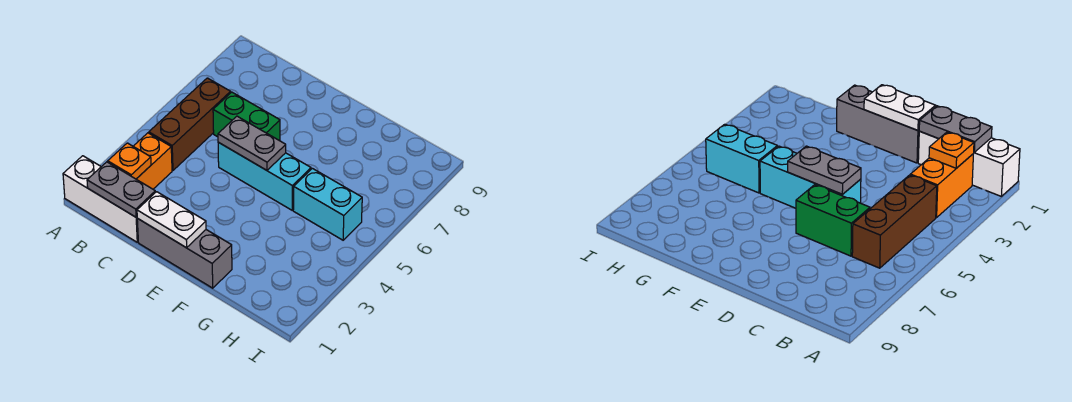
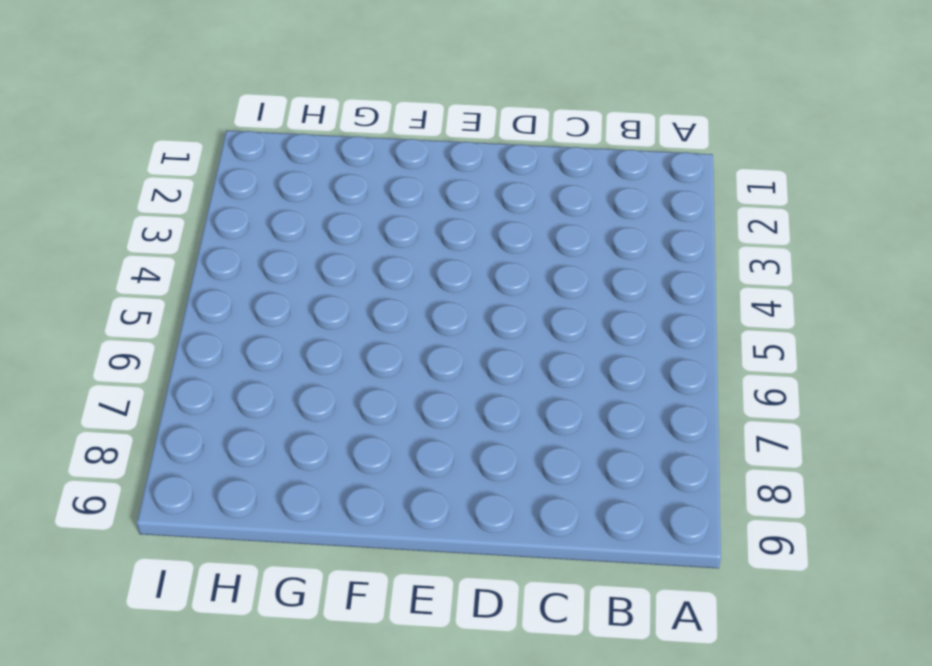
none -> white brick A1:C1 level 1
none -> orange brick B2:B3 level 1

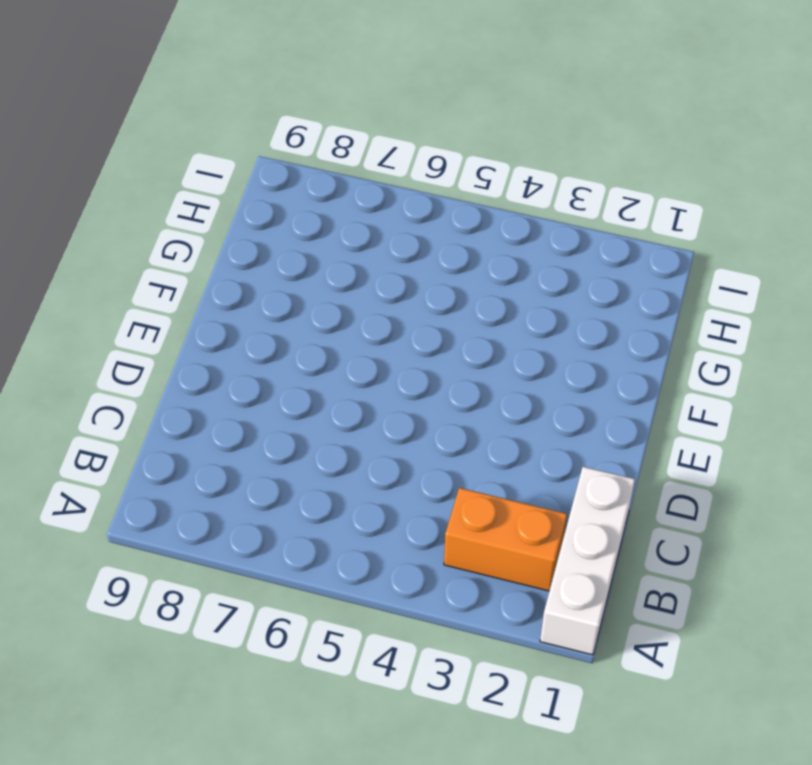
none -> brown brick B4:B6 level 1
none -> green brick C6:D6 level 1

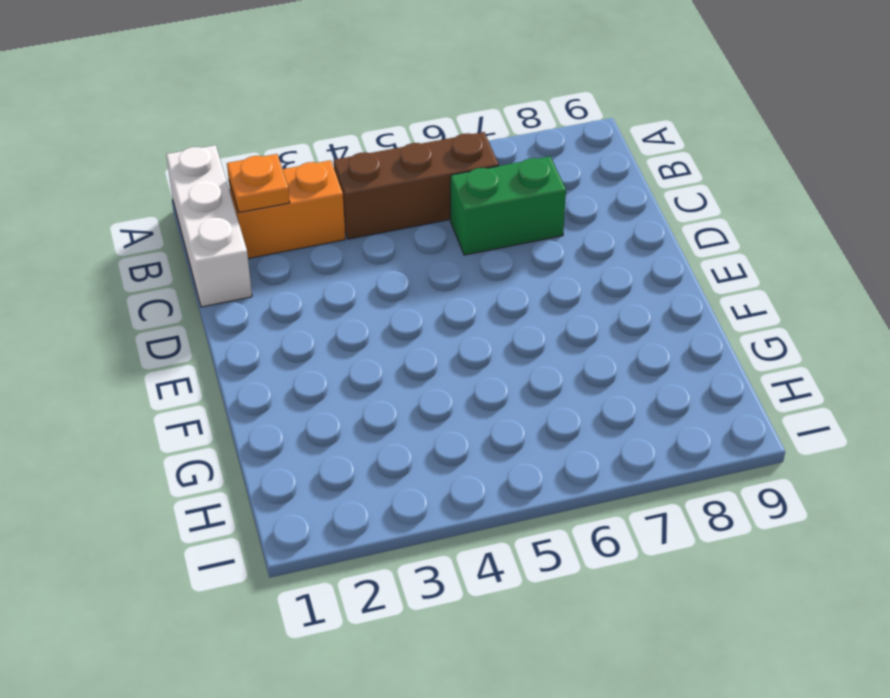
green brick C6:C7 level 1 -> green brick C6:D6 level 1
none -> grey brick D1:F1 level 1
none -> cyan brick D5:F5 level 1

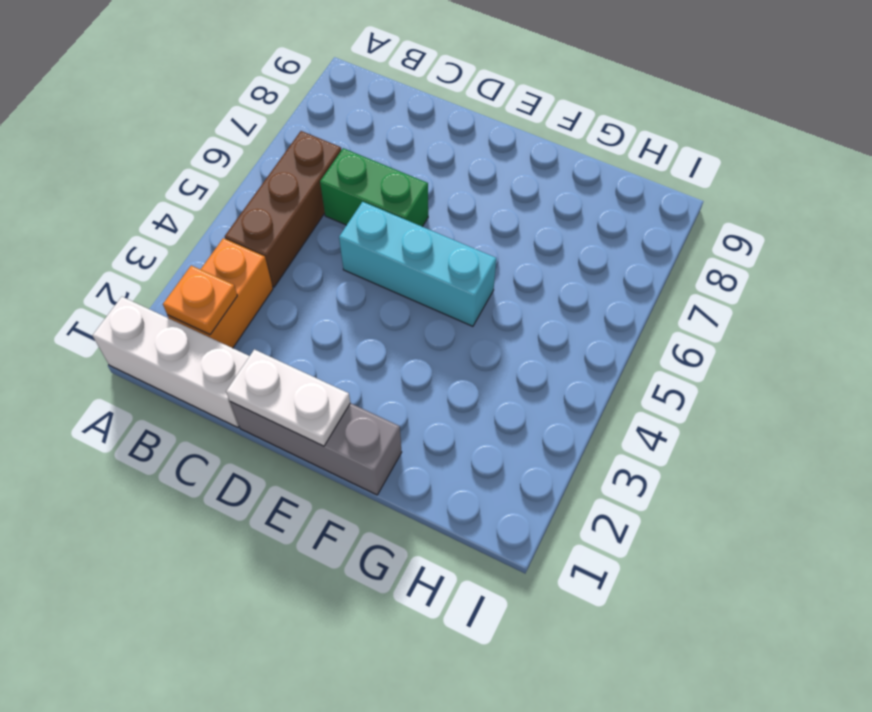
none -> cyan brick G5:H5 level 1
none -> grey plate B1:C1 level 2

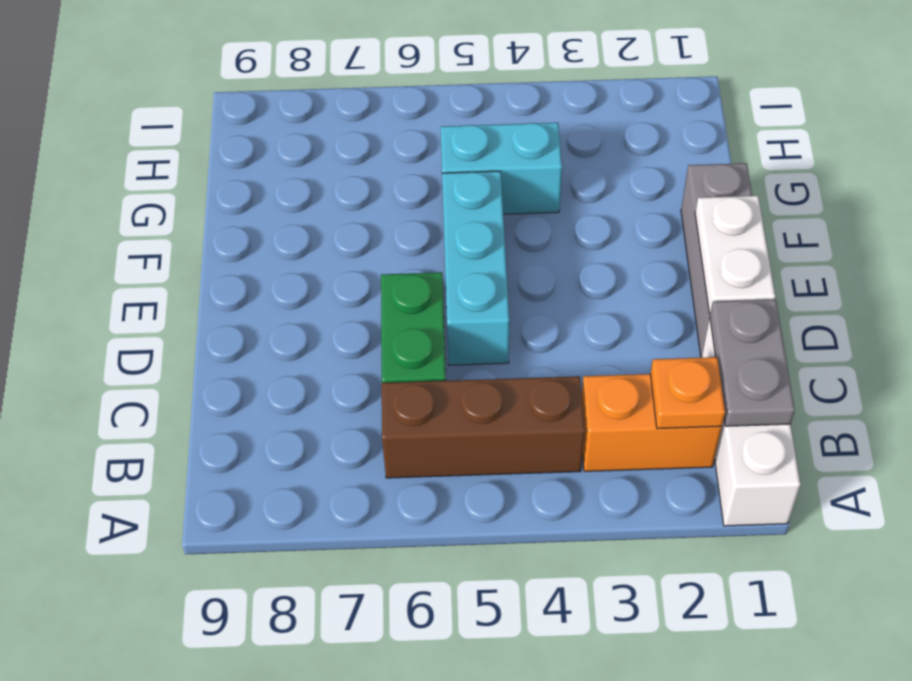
cyan brick G4:G5 level 1 -> cyan brick G5:H5 level 1
none -> grey plate D5:E5 level 2

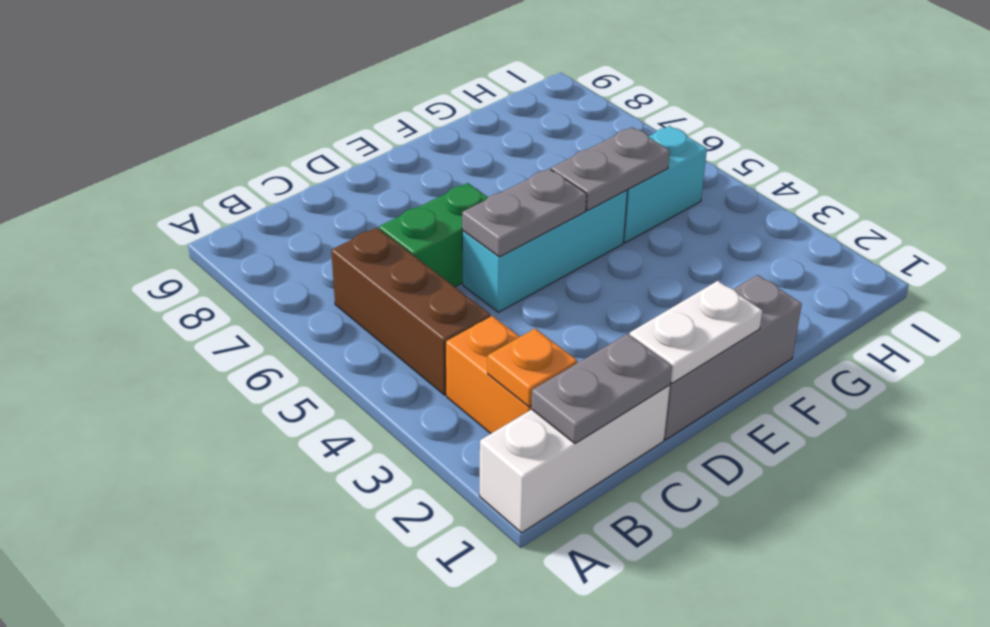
grey plate F5:G5 level 2 -> none

